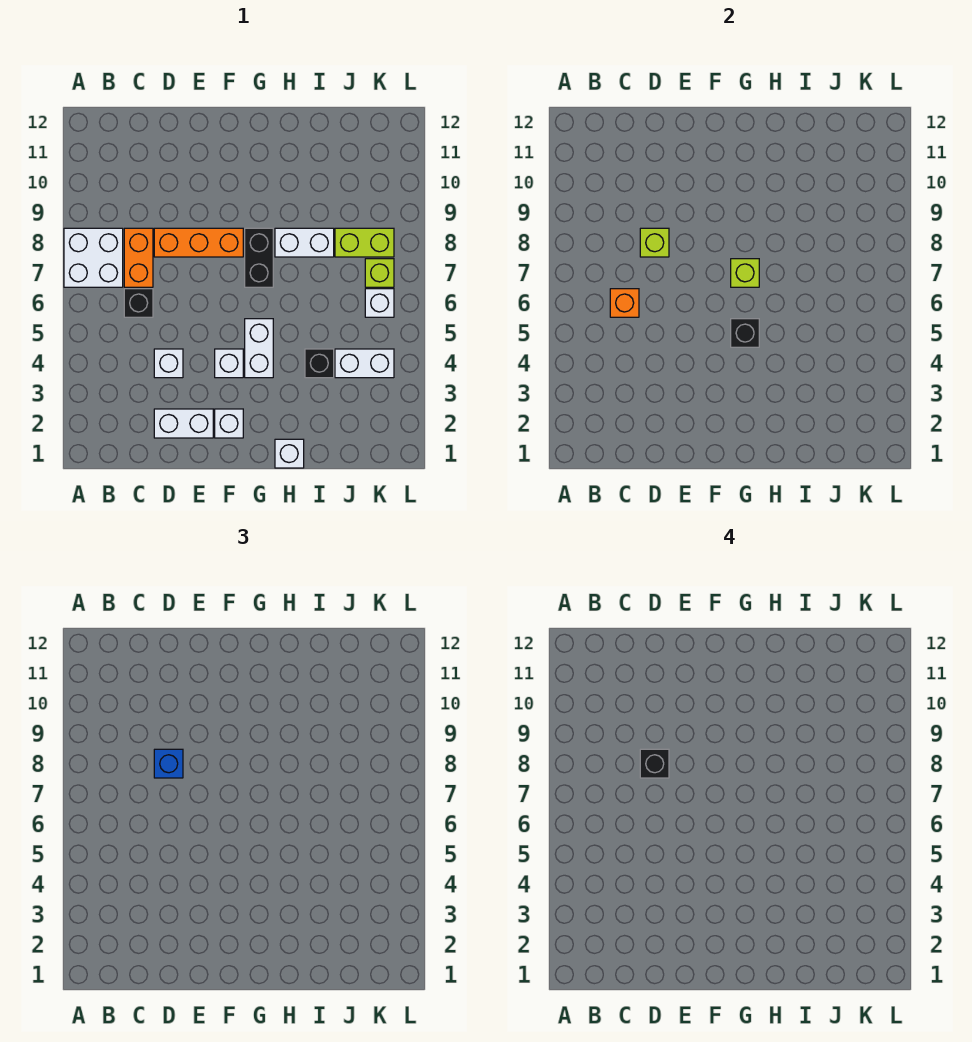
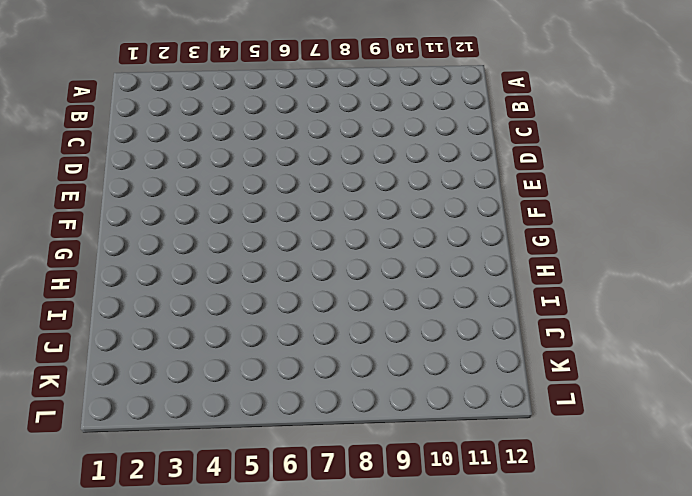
none -> white brick A7:B8 level 1
none -> black brick C6 level 1
none -> orange brick C7:C8 level 1

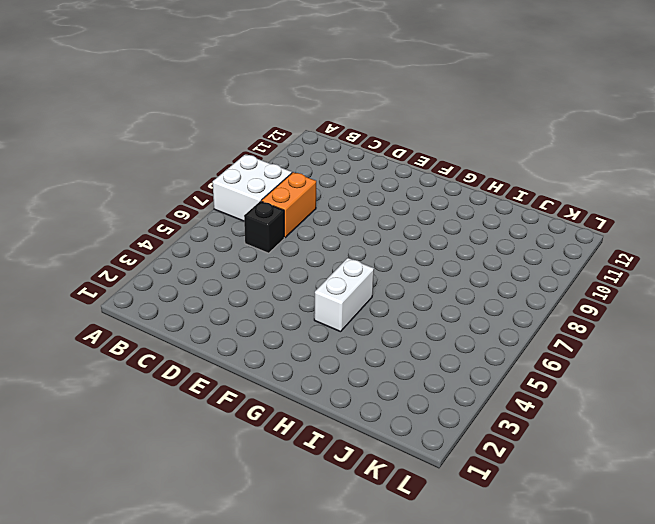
none -> white brick D2:E2 level 1
none -> white brick D4 level 1
none -> orange brick D8:F8 level 1

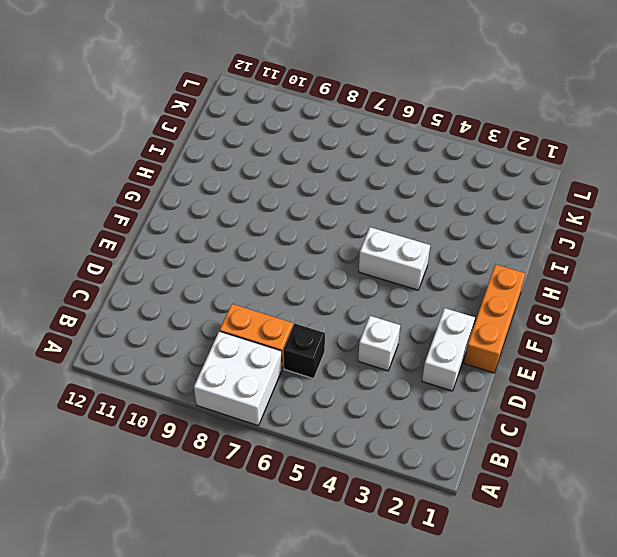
orange brick E1:G1 level 1 -> orange brick D8:F8 level 1
none -> white brick F2 level 1
none -> white brick F4 level 1
none -> black brick G7:G8 level 1

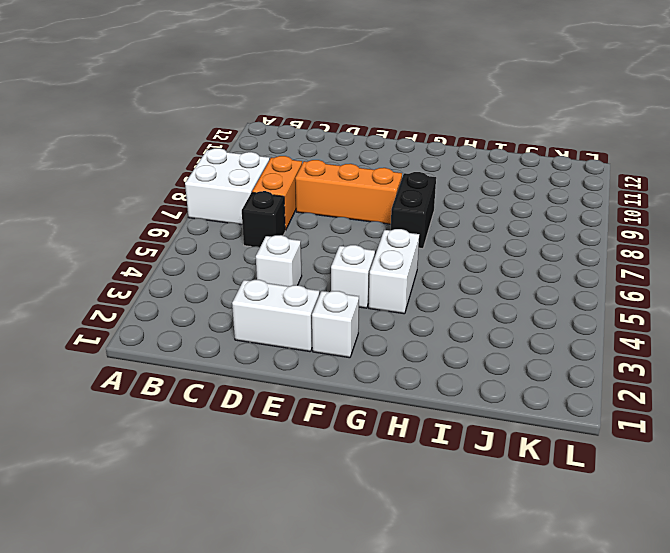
none -> white brick H1 level 1
none -> white brick H8:I8 level 1
none -> black brick I4 level 1

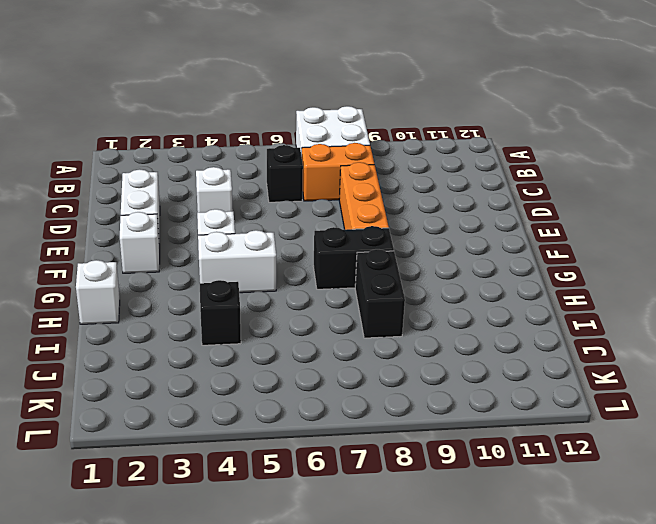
black brick H8:I8 level 1 -> white brick H8:I8 level 1
none -> white brick J4:K4 level 1
none -> lime brick J8:K8 level 1
none -> white brick K6 level 1

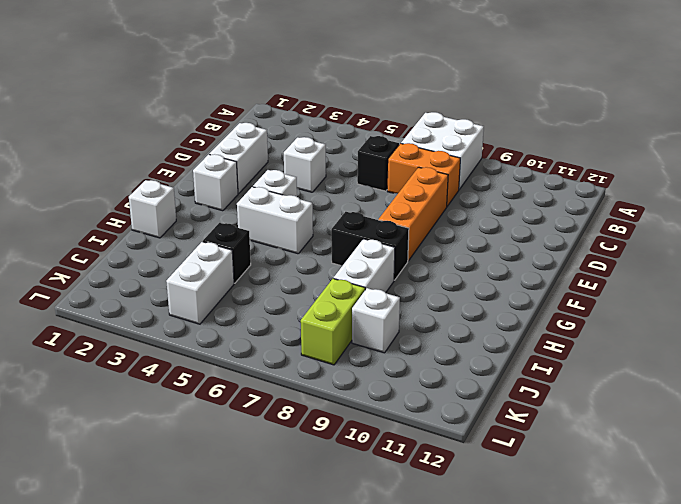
white brick J9 level 1 -> white brick K6 level 1
none -> lime brick K7 level 1
none -> orange brick C6 level 2
none -> lime brick D8 level 2

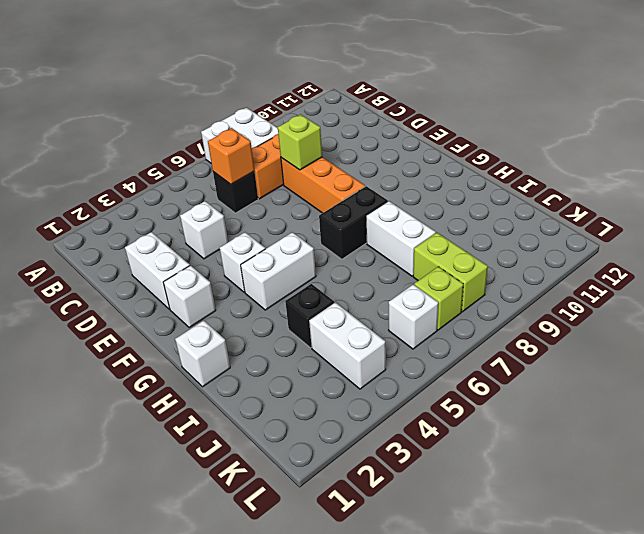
none -> black brick G5 level 2
none -> lime brick G7 level 2
none -> blue brick D8 level 3

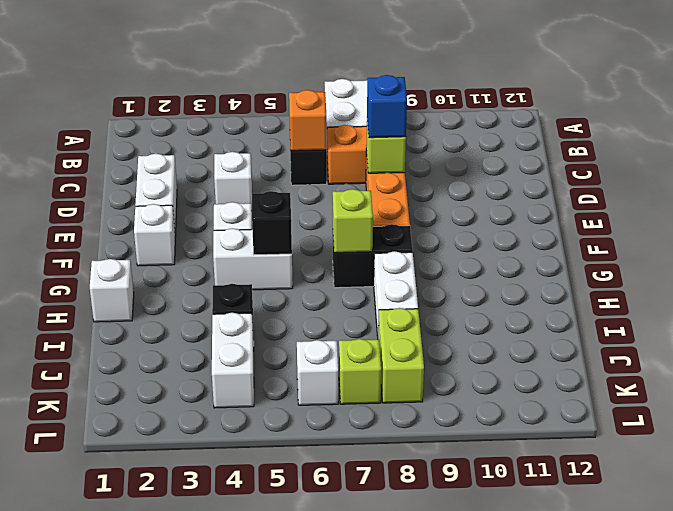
none -> black brick D8 level 4

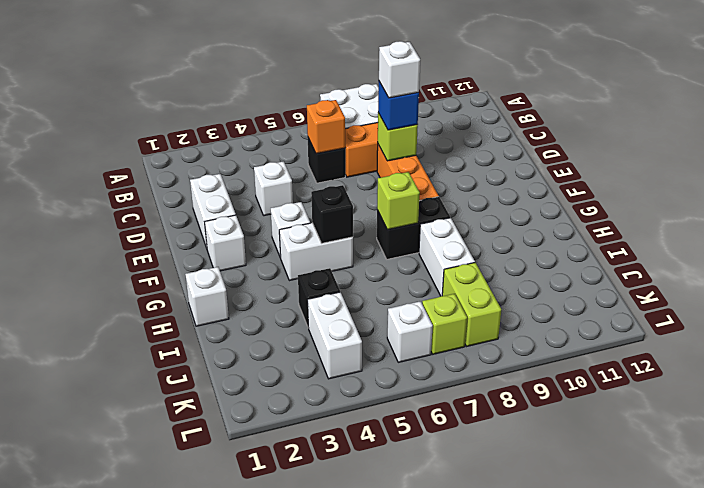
white brick D8 level 4 -> black brick D8 level 4

